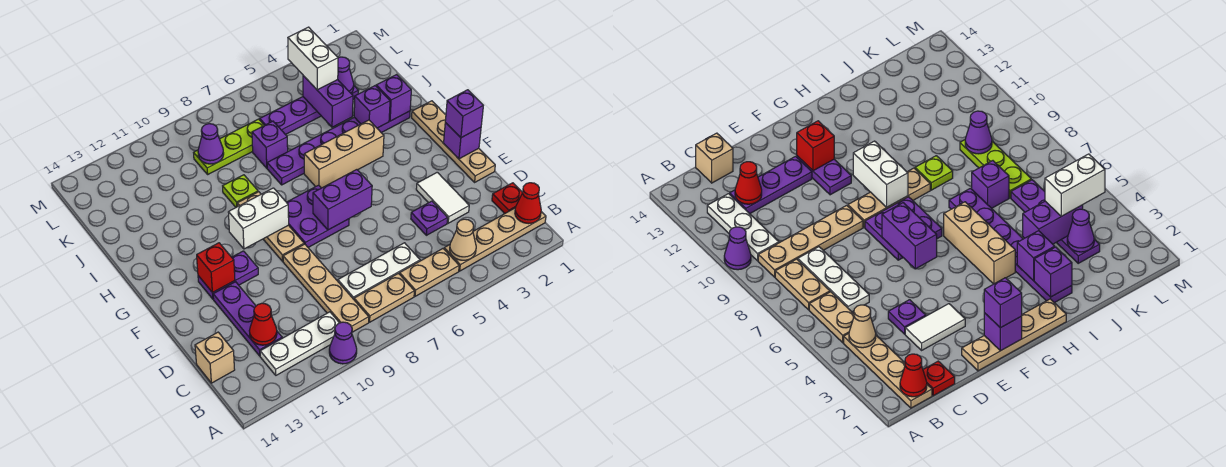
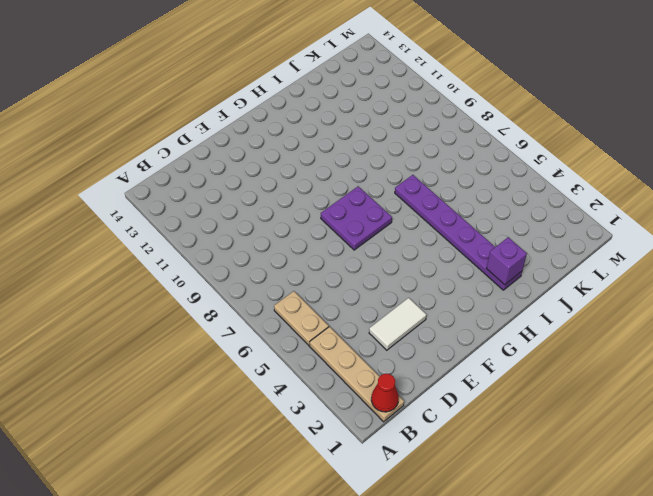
none -> purple cone A10 level 1
none -> tan plate B7:B8 level 1
none -> tan plate B9:E9 level 1
none -> white plate B10:B12 level 1

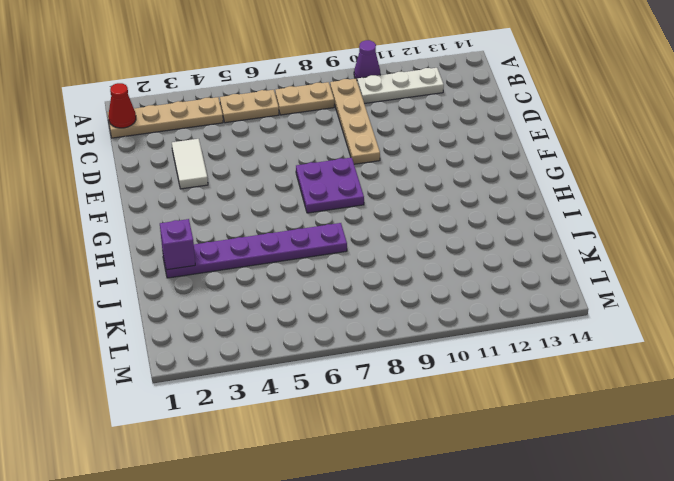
none -> red plate C1 level 1
none -> white plate C6:C8 level 1
none -> purple plate C12:E12 level 1
none -> tan brick C14 level 1

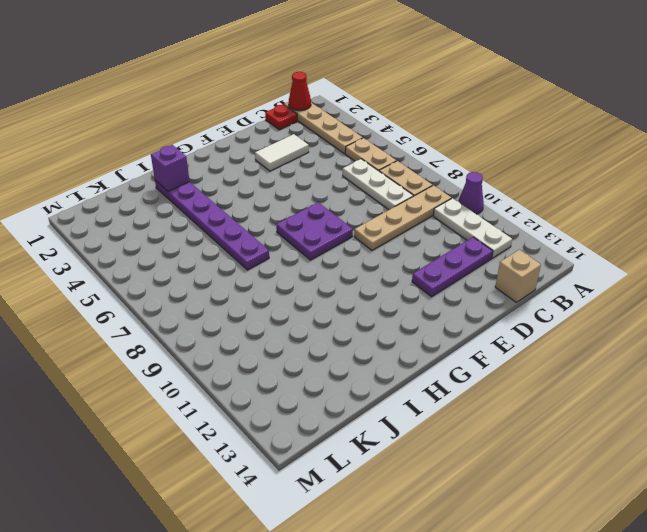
none -> purple plate D4 level 1
none -> tan plate E1:H1 level 1
none -> tan plate F9:H9 level 1
none -> purple plate F11:F12 level 1

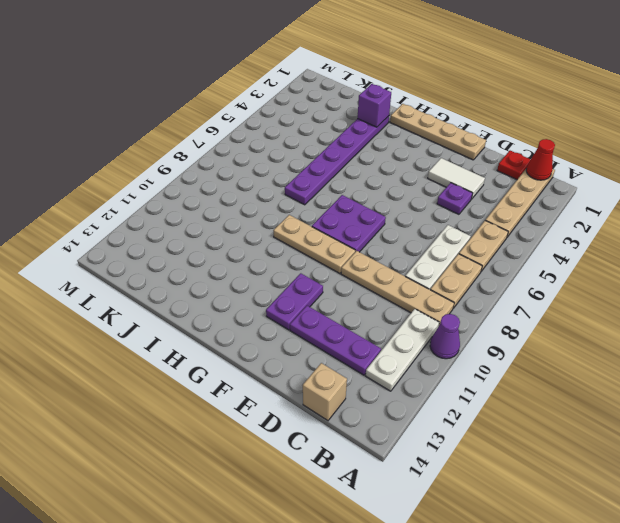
none -> tan brick H4:H6 level 1
none -> lime plate I9 level 1
none -> purple brick J7 level 1
none -> purple plate K3:K6 level 1

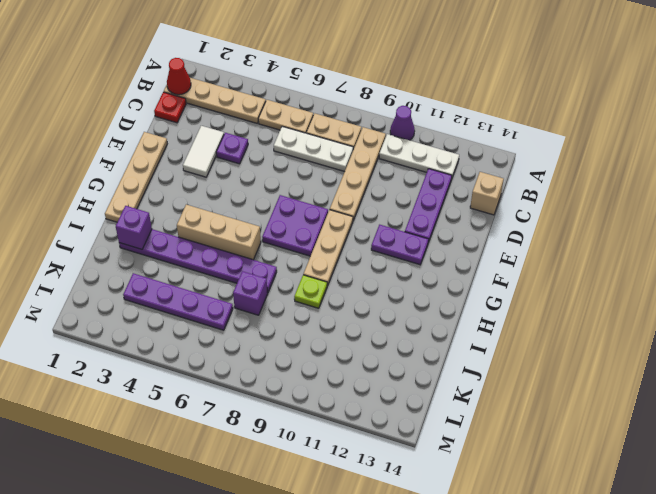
none -> lime plate K7:K9 level 1
none -> tan cone B4 level 2
none -> red cone C12 level 2
none -> purple brick F1 level 2

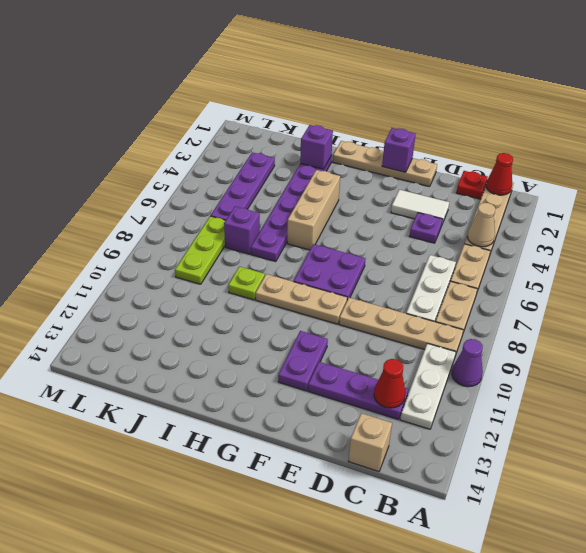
none -> purple brick F6:F7 level 2
none -> red brick F12 level 2
none -> white brick G9:G10 level 2
none -> purple brick I3 level 2

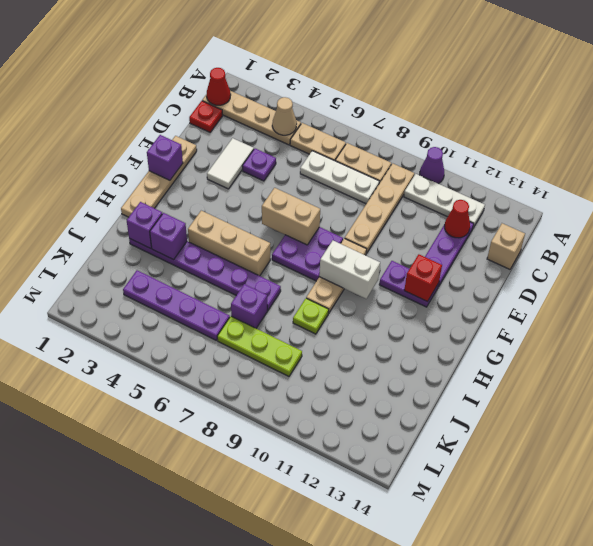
tan brick F6:F7 level 2 -> purple brick F6:F7 level 2
none -> purple brick J4:K4 level 2
none -> purple cone K3 level 2
none -> purple cone K9 level 2
none -> purple brick F1 level 3

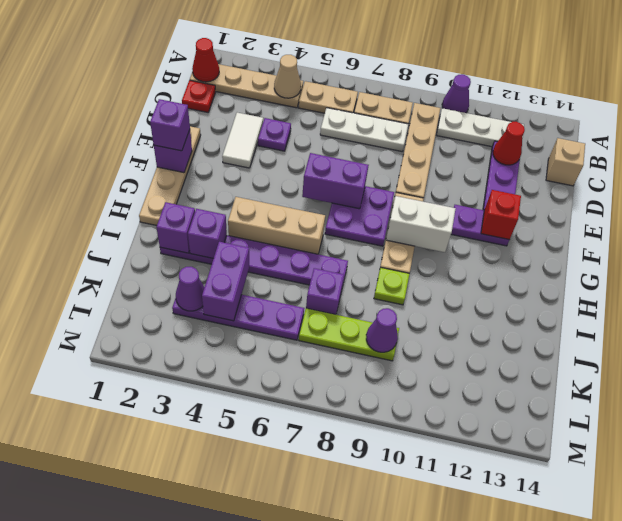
none -> white brick K4:L4 level 3

